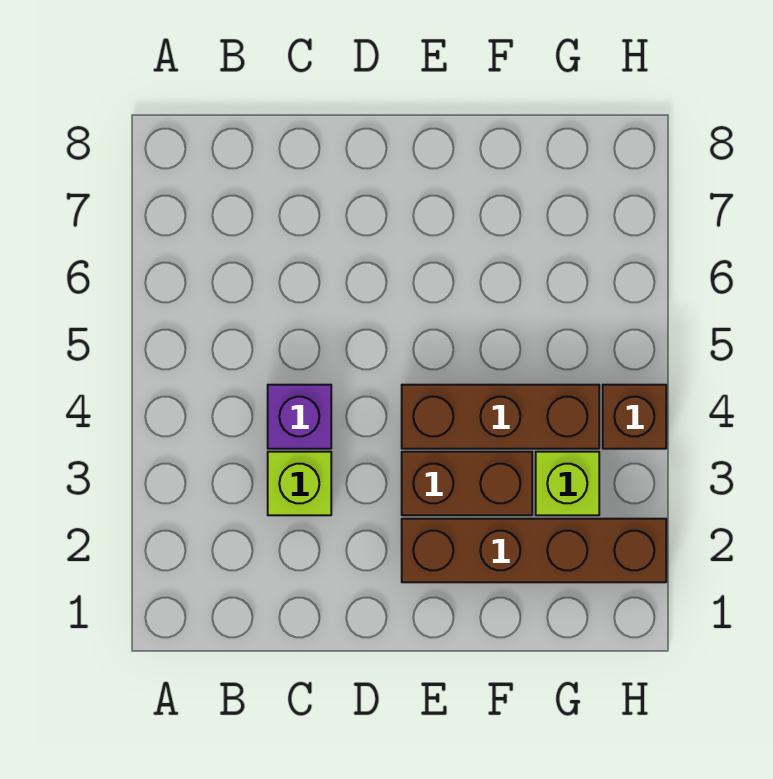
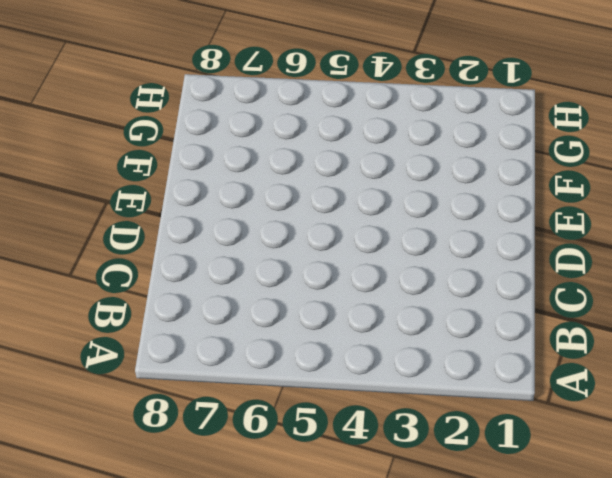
none -> lime brick C3 level 1
none -> purple brick C4 level 1

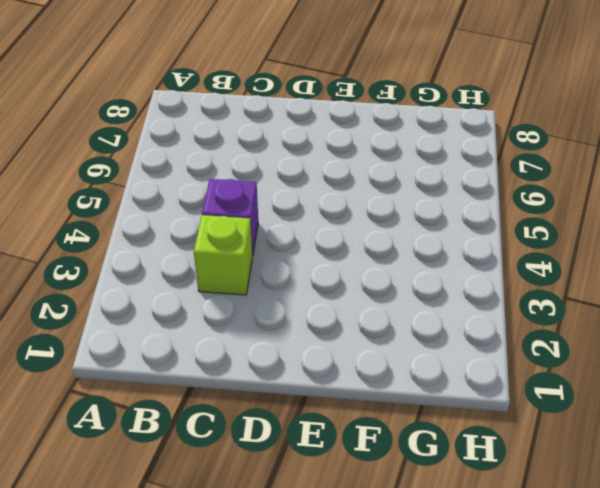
none -> brown brick E2:H2 level 1
none -> brown brick E3:F3 level 1

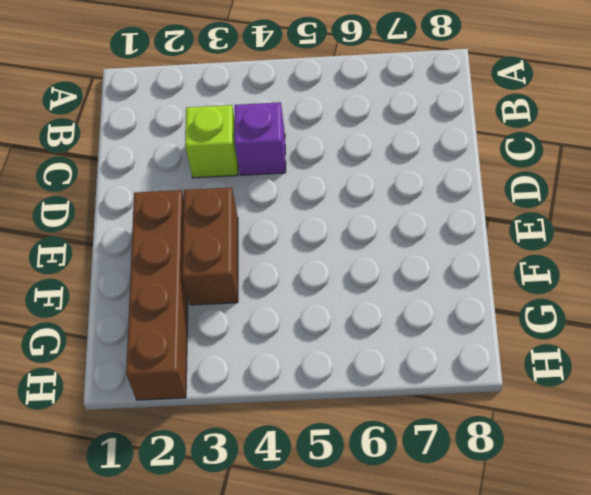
none -> brown brick E4:G4 level 1
none -> lime brick G3 level 1

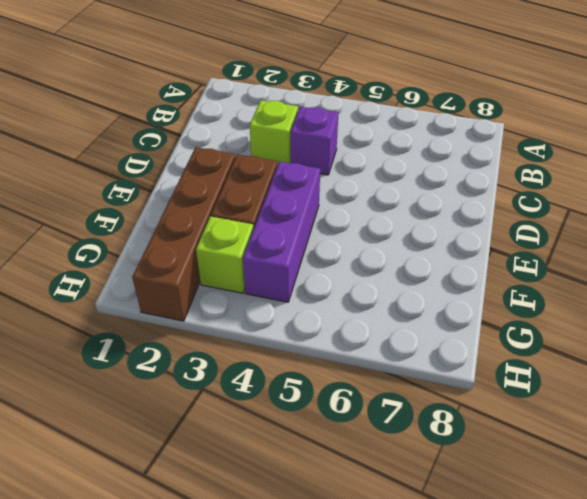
purple brick E4:G4 level 1 -> brown brick E4:G4 level 1
none -> brown brick H4 level 1

